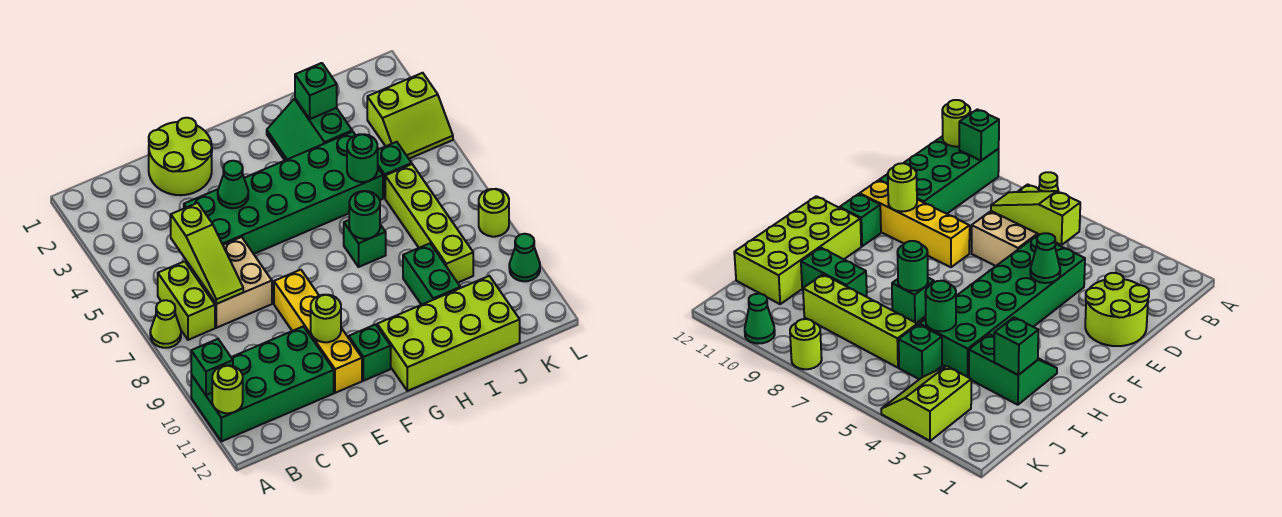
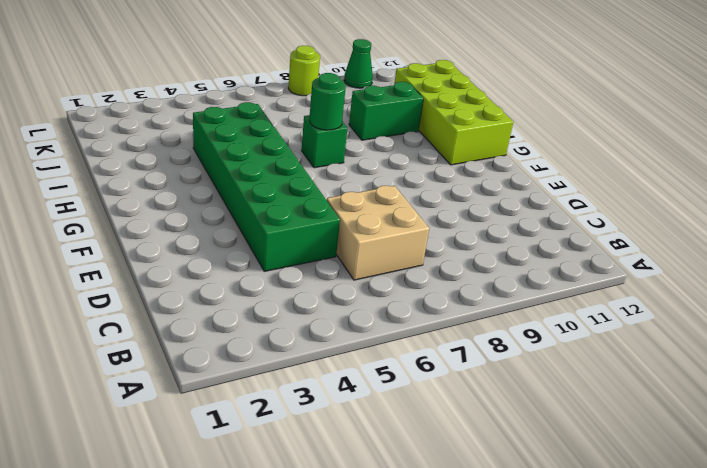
none -> lime cone A7 level 1
none -> green brick A10:D11 level 1
none -> lime brick B6:B7 level 1

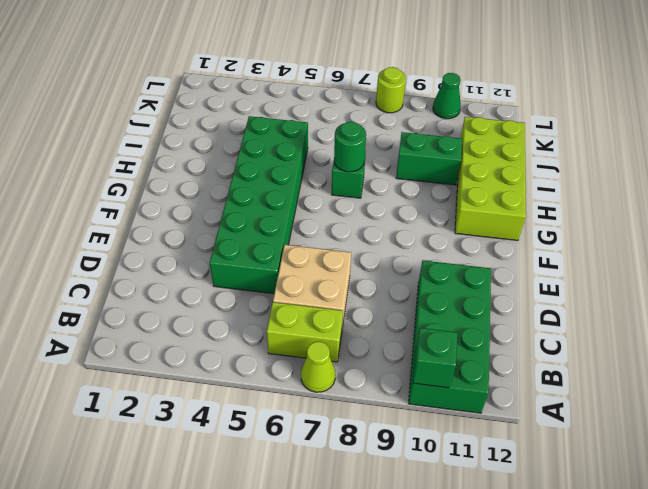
none -> lime round brick D1:E2 level 1
none -> yellow brick E8:E11 level 1
none -> green brick F11 level 1

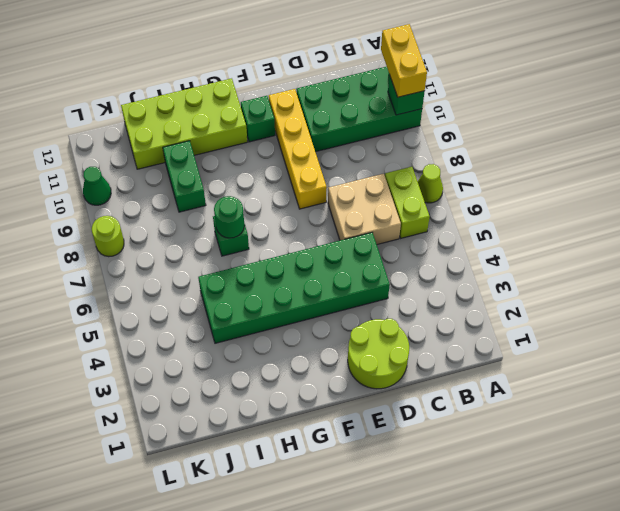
yellow brick A10:A11 level 3 -> none
none -> green slope H2:I3 level 1 top I
none -> green brick J5 level 1
none -> lime brick J6:J9 level 1

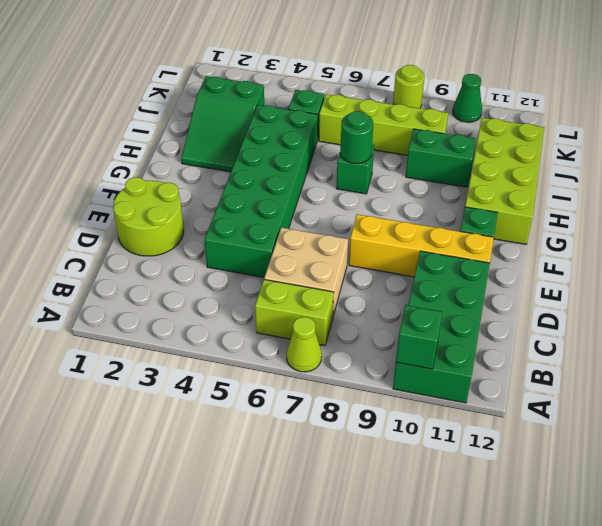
green slope H2:J3 level 1 top J -> green slope H2:I3 level 1 top I
none -> lime slope K3:L4 level 1 top 3
none -> lime round brick A11 level 2
none -> lime slope C5:C7 level 2 top 5

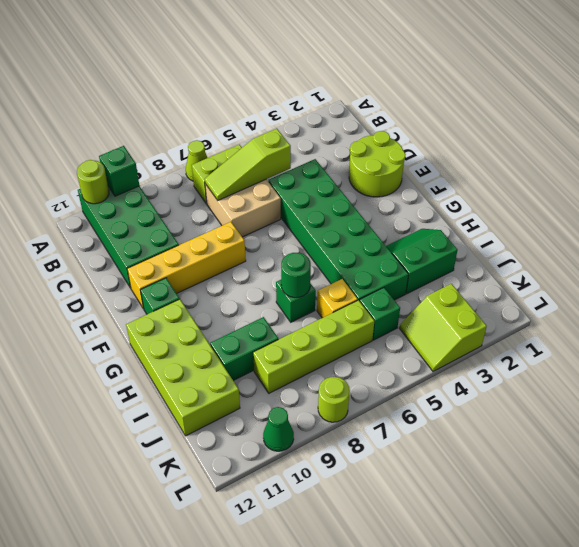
yellow brick I6 level 1 -> none
none -> green cone E4 level 2
none -> lime round brick E10 level 2
none -> green brick I2 level 2

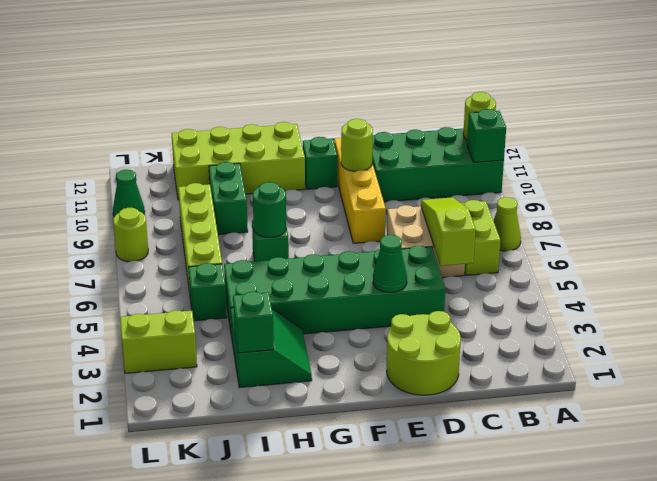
none -> green round brick I5 level 2

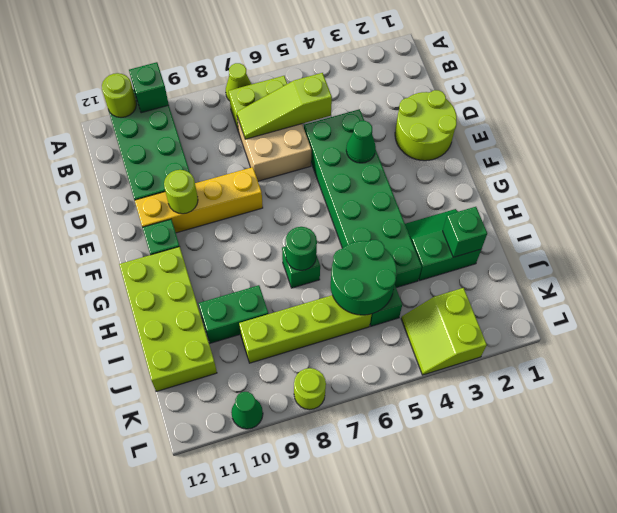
green round brick I5:J6 level 2 -> green round brick I5 level 2

